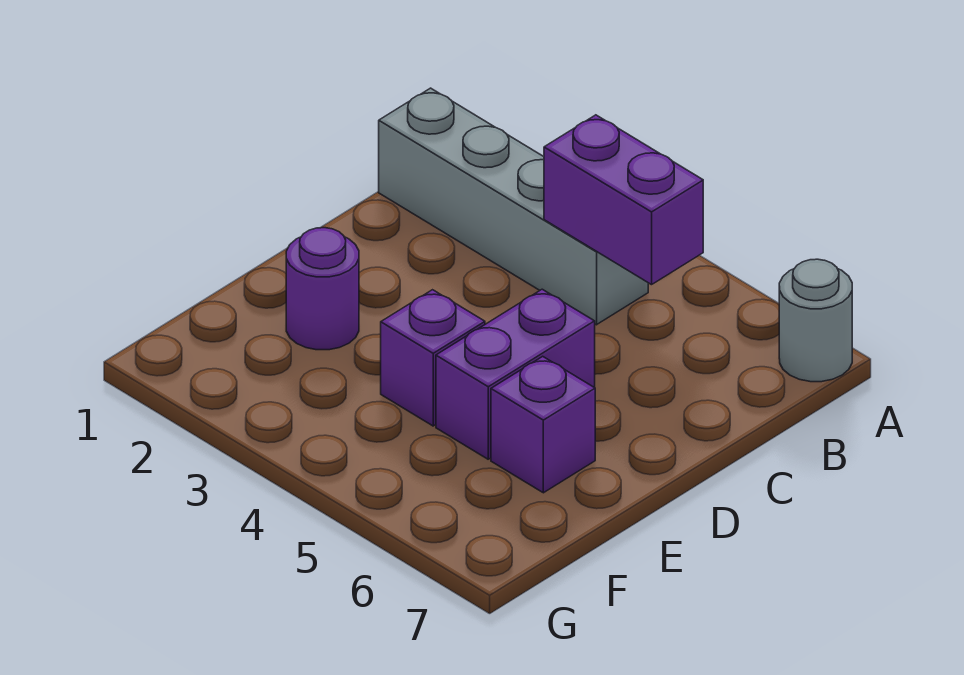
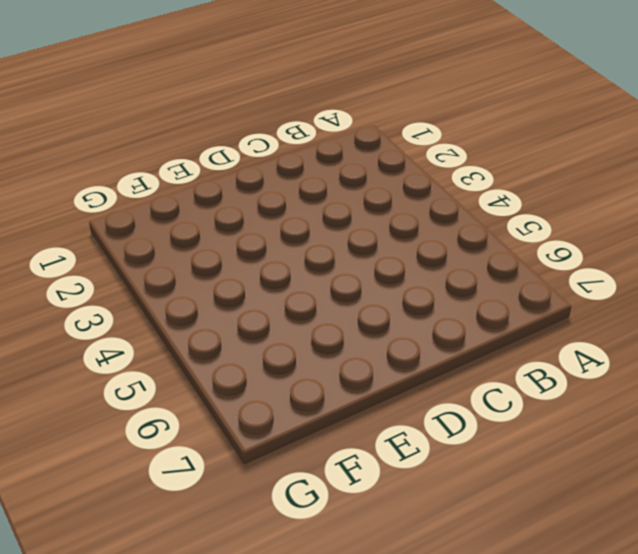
none -> grey round brick A7 level 1
none -> grey brick B1:B4 level 1

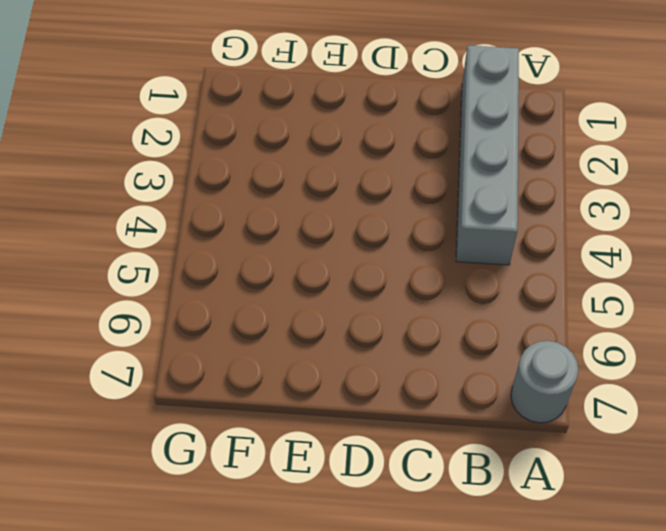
none -> purple brick D5:E5 level 1
none -> purple round brick E2 level 1

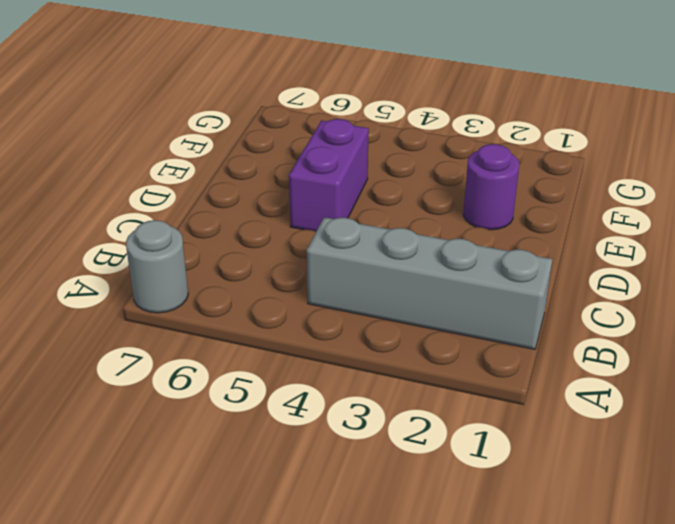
none -> purple brick E4 level 1
none -> purple brick E6 level 1

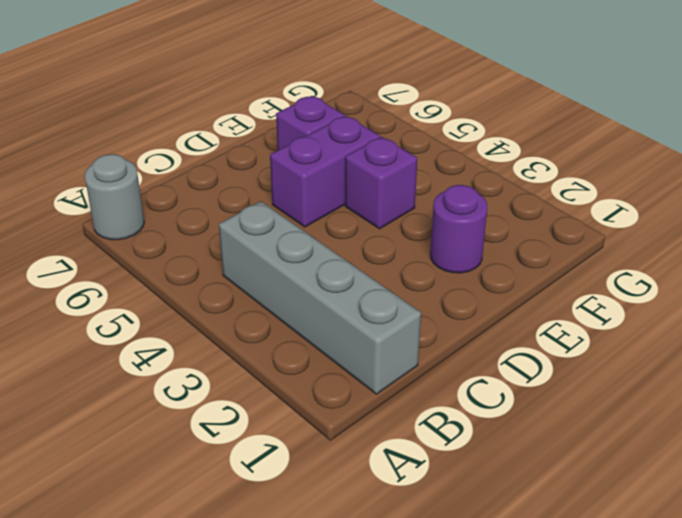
none -> purple brick B4:B5 level 2

